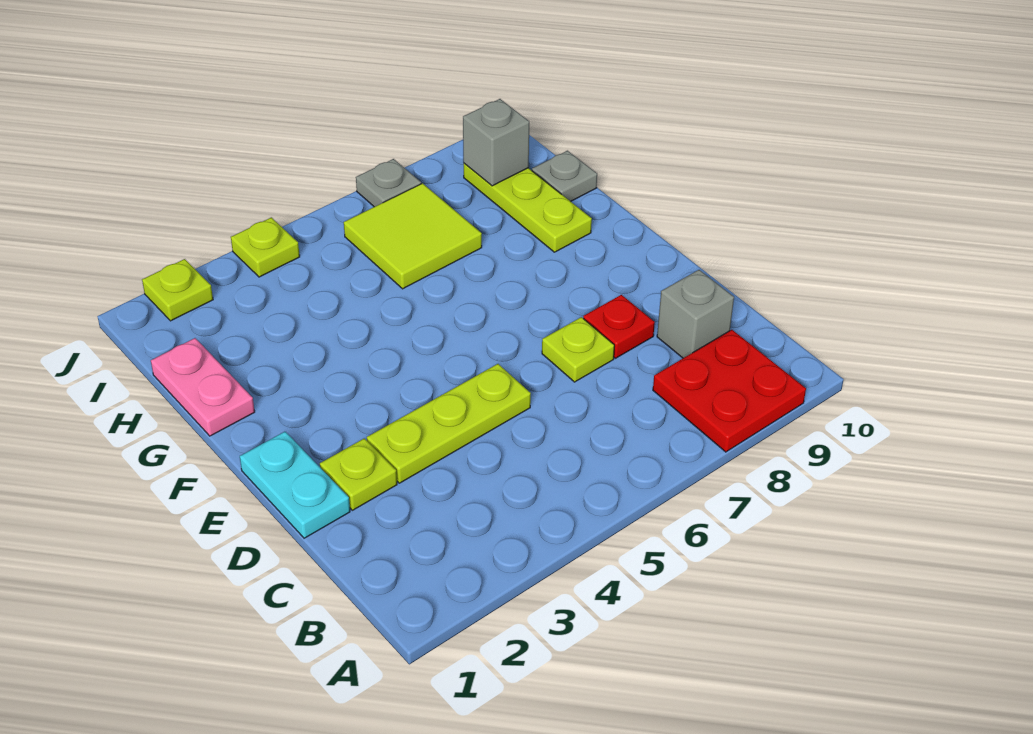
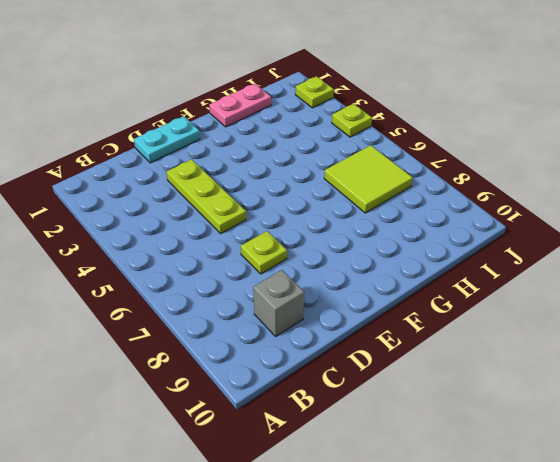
none -> red plate A8:B9 level 1
none -> lime plate D2 level 1
none -> red plate D8 level 1

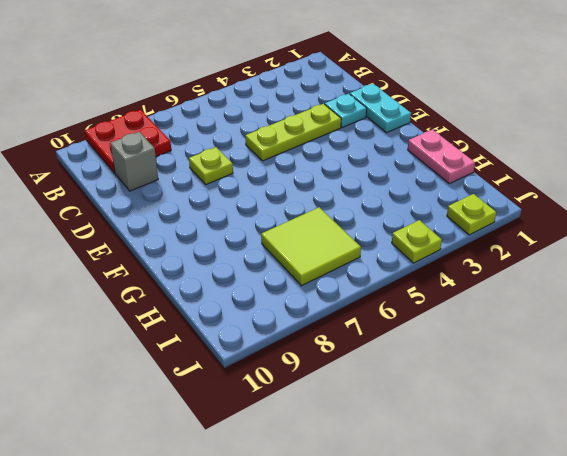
cyan plate D2 level 1 -> lime plate D2 level 1
none -> red plate D8 level 1
none -> lime plate G9:I9 level 1
none -> grey plate H10 level 1

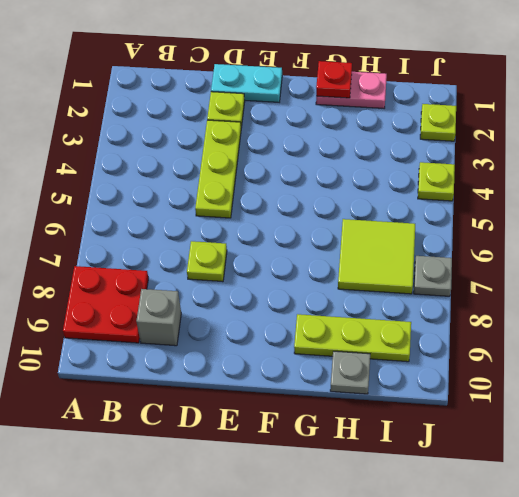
red plate G1 level 2 -> red plate D8 level 1
none -> grey brick I9 level 2

